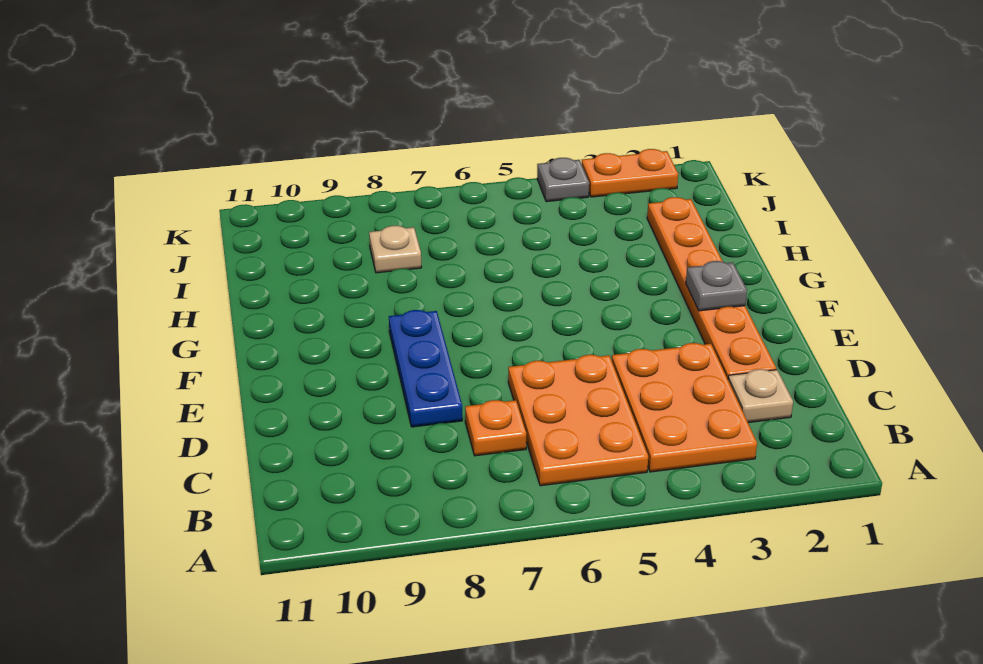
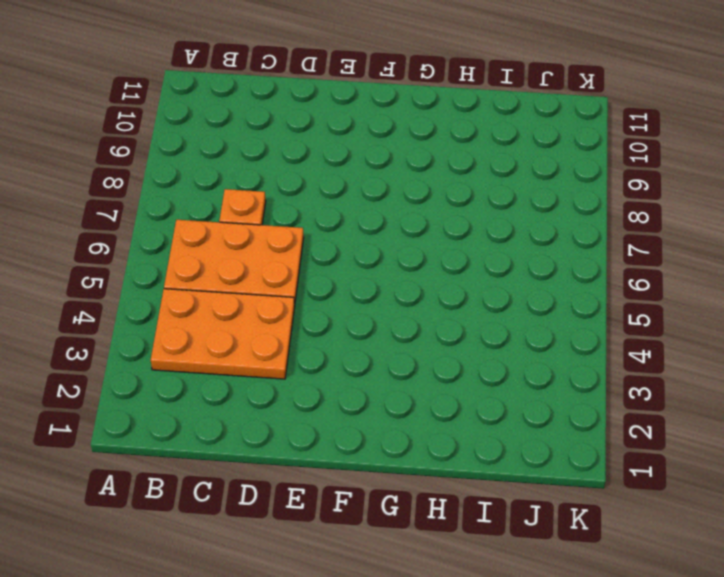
none -> tan plate C2 level 1
none -> orange plate D2:I2 level 1

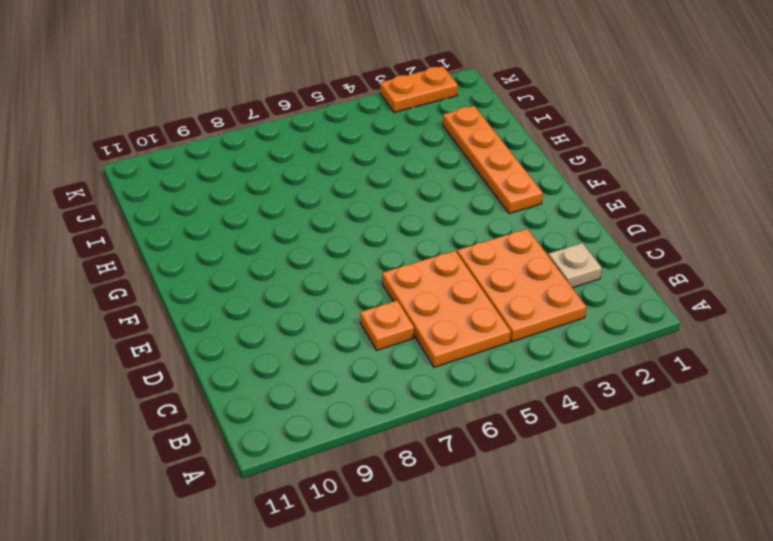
orange plate F2:I2 level 1 -> orange plate D2:I2 level 1
none -> blue plate D8:F8 level 1
none -> tan plate I8 level 1

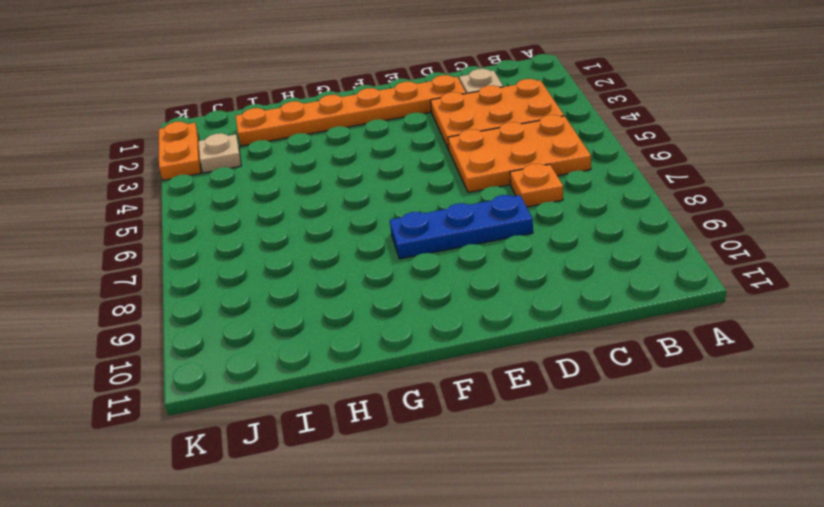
tan plate J3 level 1 -> tan plate I8 level 1
none -> grey plate K4 level 1
none -> grey plate F2 level 2

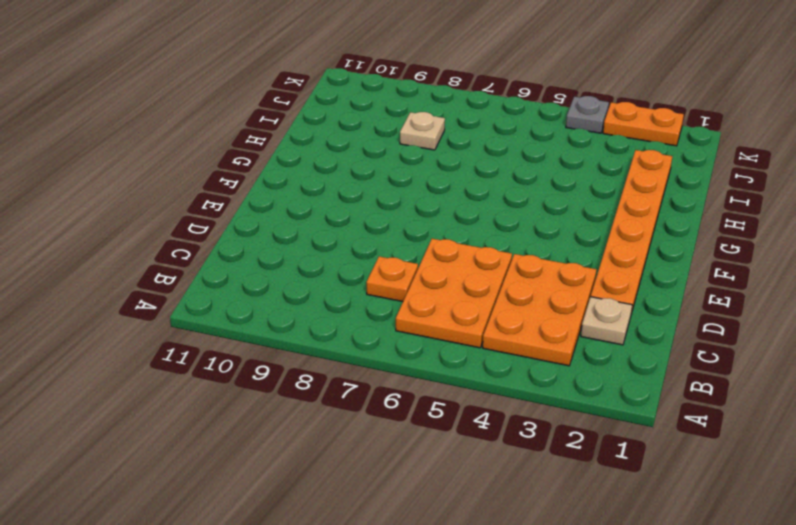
none -> blue plate D8:F8 level 1
none -> grey plate F2 level 2

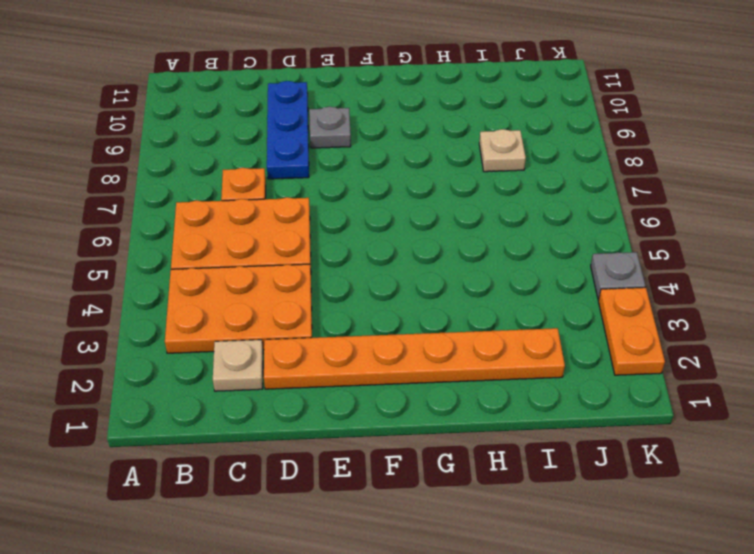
blue plate D8:D10 level 1 -> blue plate D8:F8 level 1
grey plate E9 level 1 -> grey plate F2 level 2

